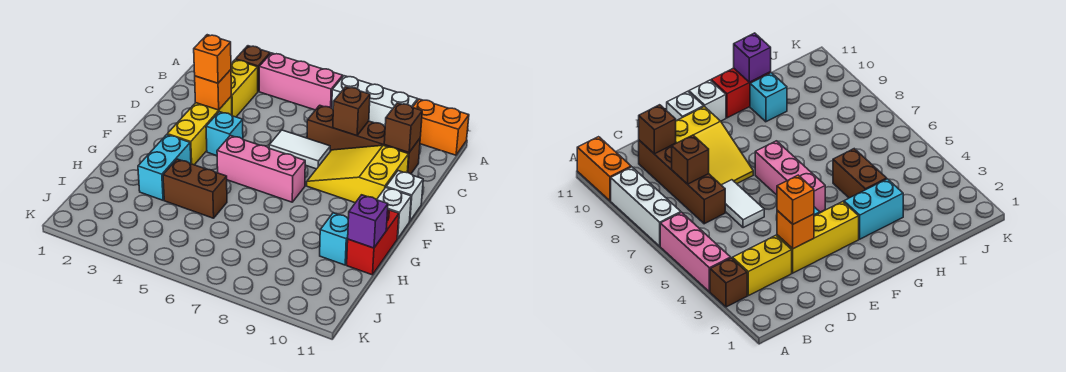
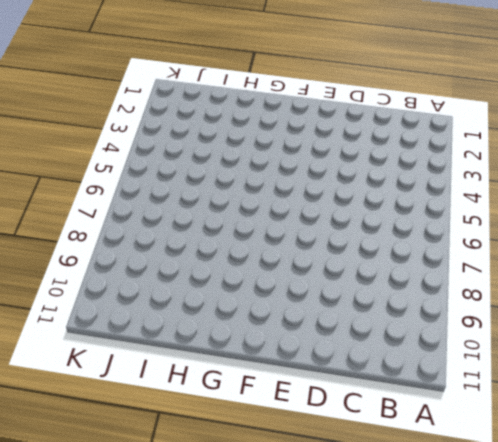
none -> brown brick A3 level 1
none -> pink brick A4:A6 level 1
none -> white brick A7:A9 level 1

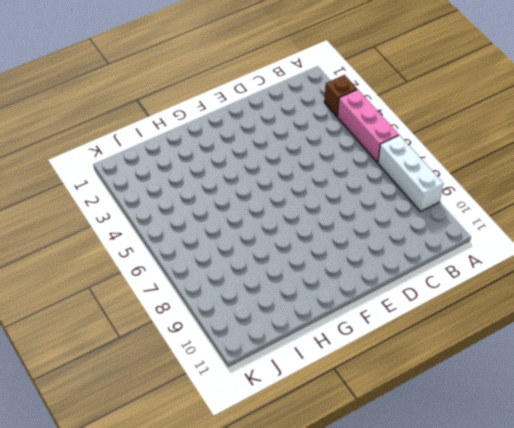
none -> orange brick A10:A11 level 1
none -> yellow brick B3:C3 level 1
none -> brown brick C7:C10 level 1

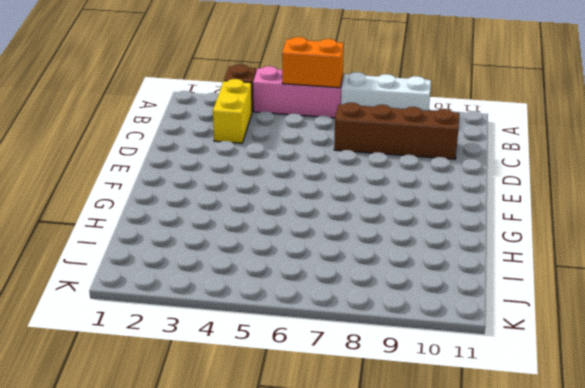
orange brick A5:A6 level 2 -> orange brick A10:A11 level 1
none -> yellow brick D3:F3 level 1
none -> white tile D6:D7 level 1
none -> yellow slope D8:E10 level 1 top 10

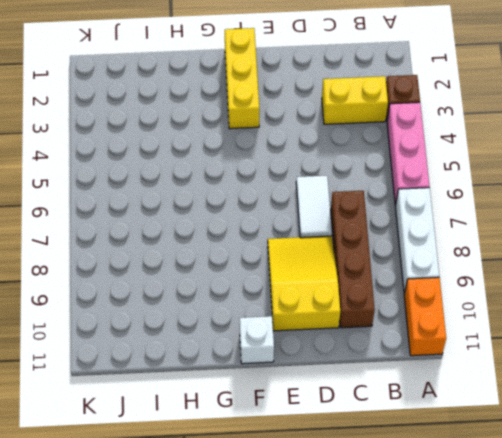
yellow brick F1:F3 level 1 -> yellow brick D3:F3 level 1
none -> cyan brick E4 level 1
none -> white brick E11 level 1
none -> pink brick F5:F7 level 1

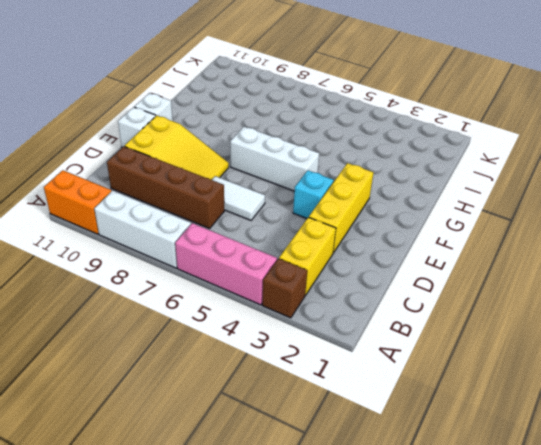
white brick F5:F7 level 1 -> pink brick F5:F7 level 1
none -> cyan brick G3:H3 level 1
none -> red brick G11:H11 level 1
none -> brown brick H4:H5 level 1

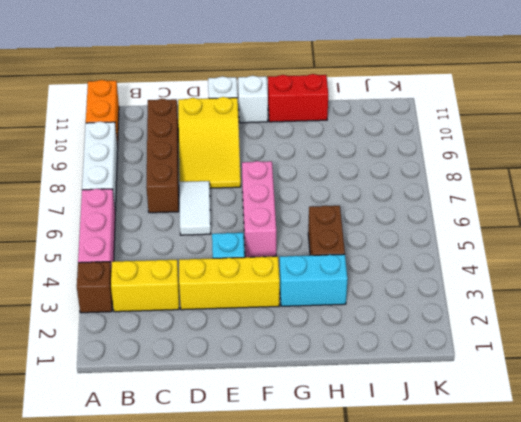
none -> cyan brick H10 level 1
none -> brown brick C8 level 2
none -> brown brick C10 level 2

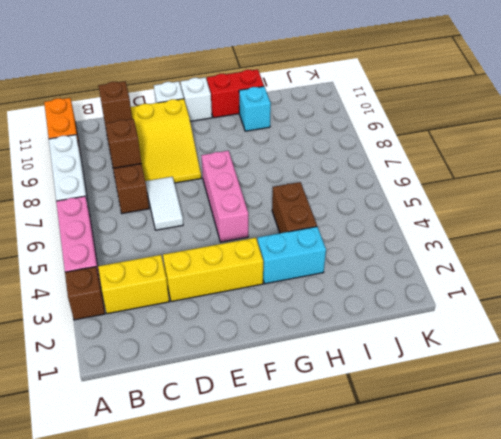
none -> cyan brick E4 level 1
none -> orange brick D3 level 2
none -> purple brick H11 level 2

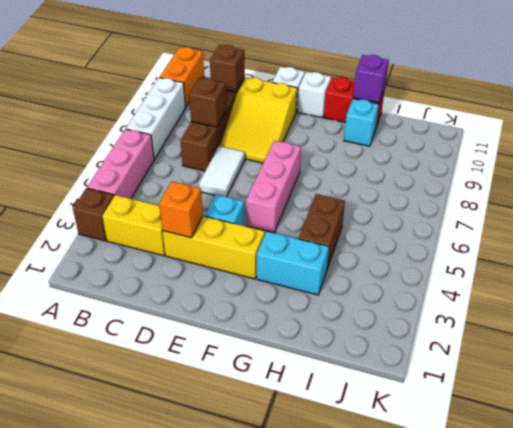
none -> orange brick D3 level 3

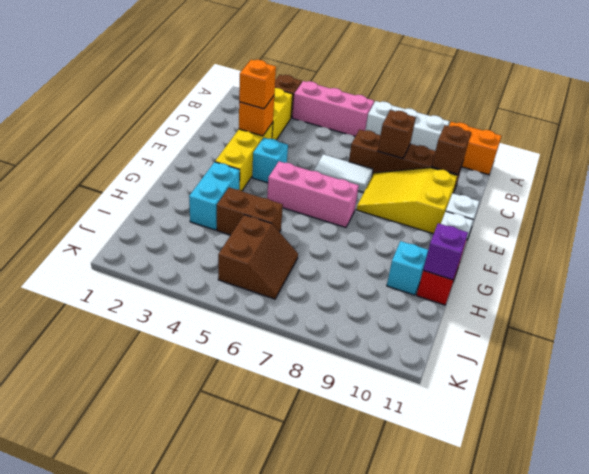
brown slope I5:J6 level 1 top 5 -> none

